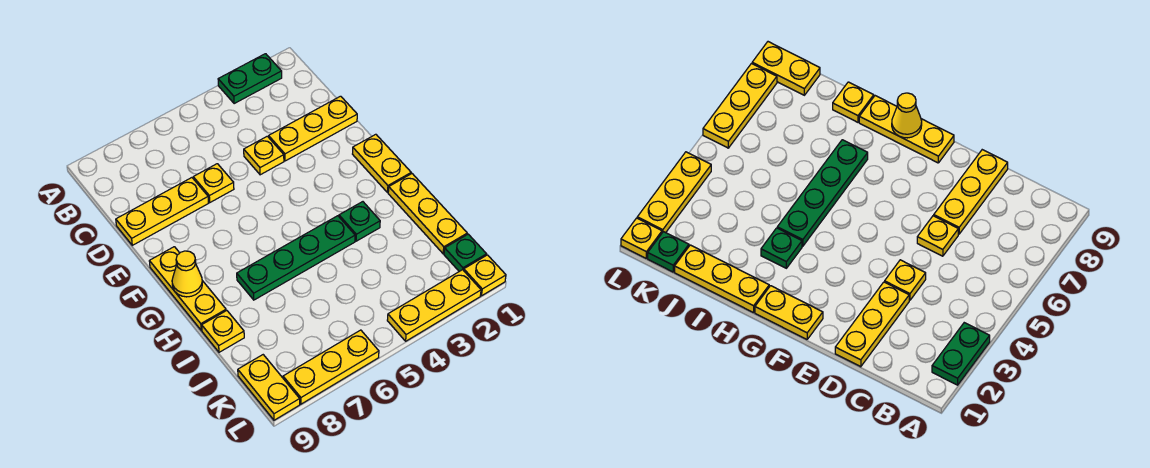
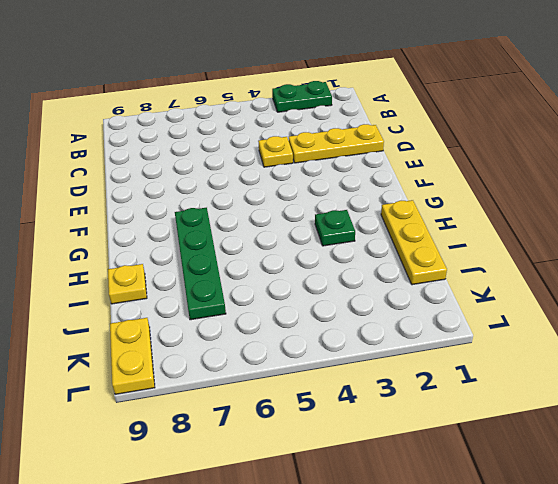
green plate G7:J7 level 1 -> green plate H4:H7 level 1
none -> yellow plate D6 level 1
none -> yellow plate D7:D9 level 1
none -> yellow plate F1:G1 level 1

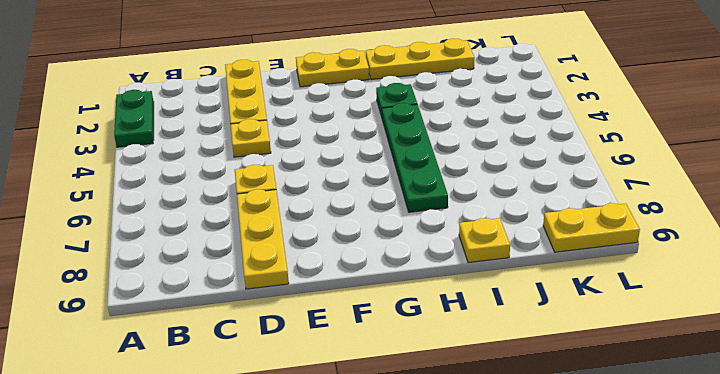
none -> yellow plate F9:H9 level 1
none -> green plate K1 level 1
none -> yellow plate L1 level 1

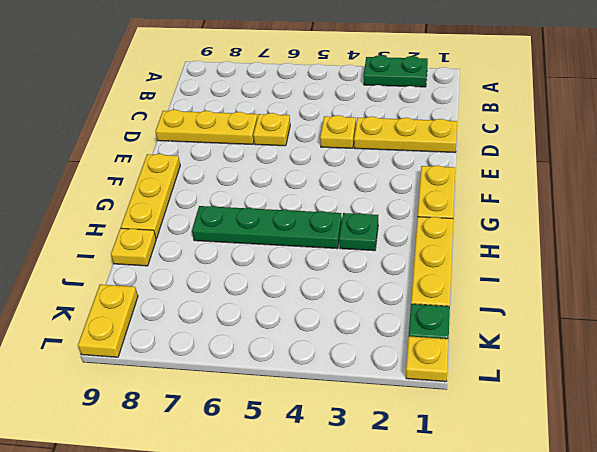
none -> yellow plate L2:L4 level 1
none -> yellow plate L6:L8 level 1
none -> yellow cone G9 level 2

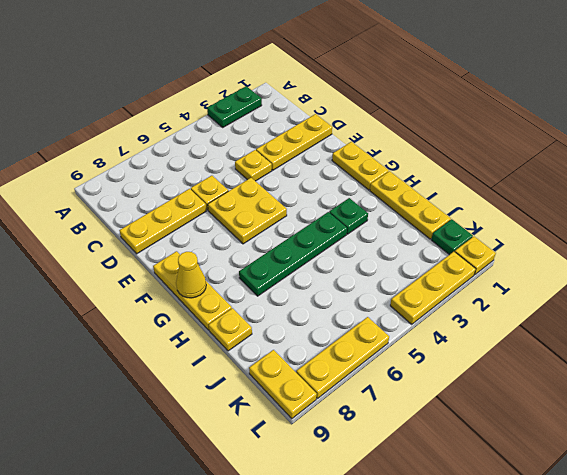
yellow plate E5:F6 level 1 -> none

